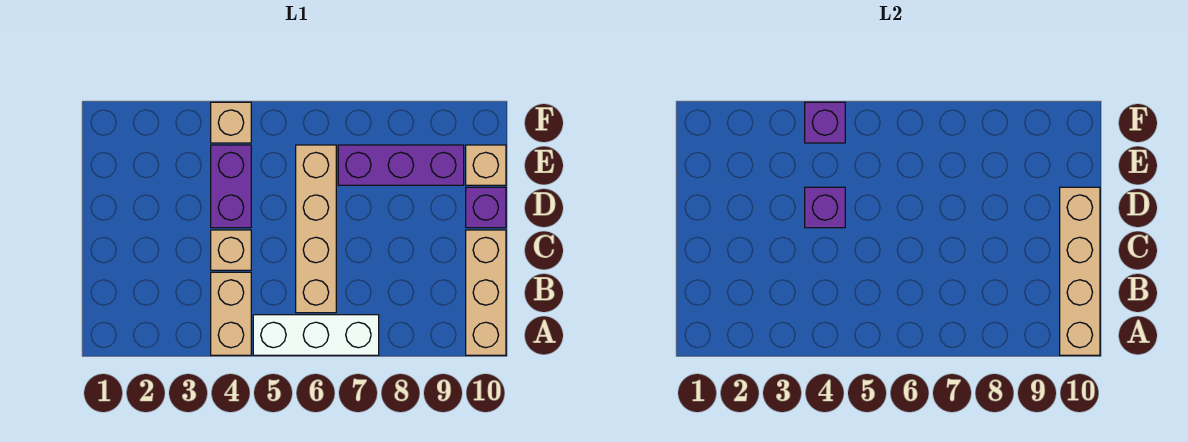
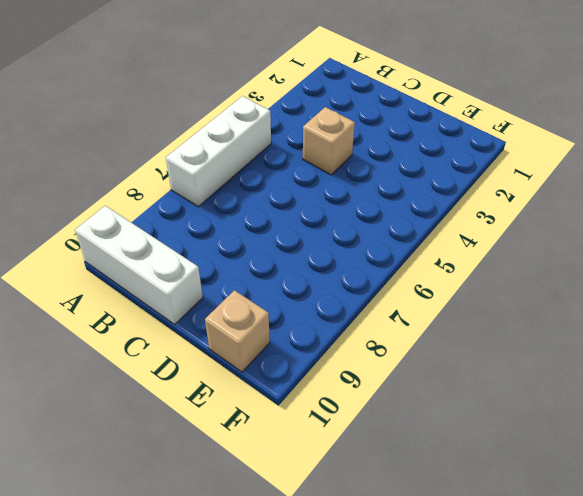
white brick A10:C10 level 1 -> tan brick A10:C10 level 1
none -> tan brick A4:B4 level 1
none -> tan brick B6:E6 level 1
none -> purple brick D4:E4 level 1

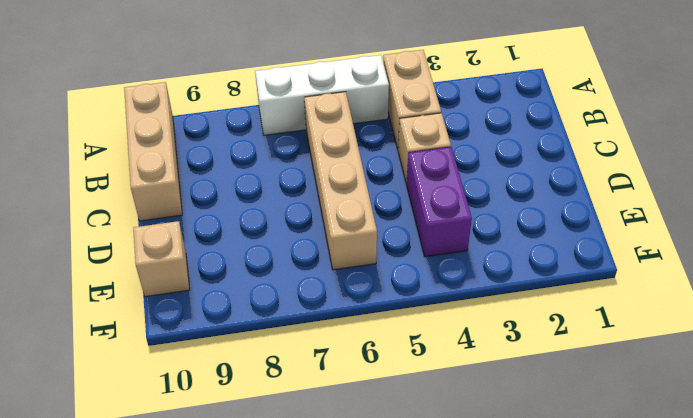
none -> purple brick D10 level 1
none -> purple brick E7:E9 level 1
none -> tan brick F4 level 1

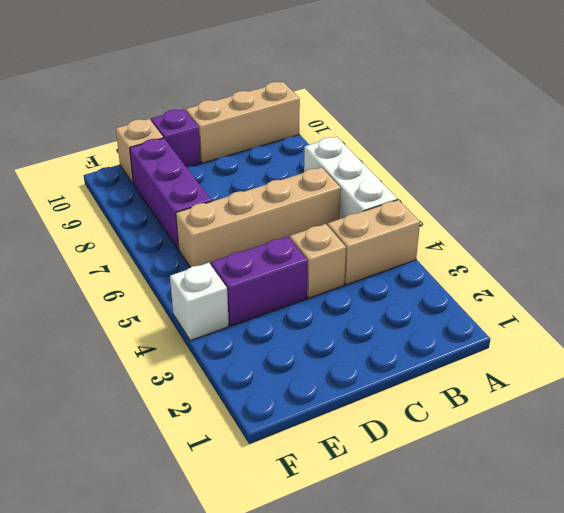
white brick F4 level 1 -> tan brick F4 level 1
none -> tan brick A10:D10 level 2
none -> purple brick D4 level 2
none -> purple brick F4 level 2

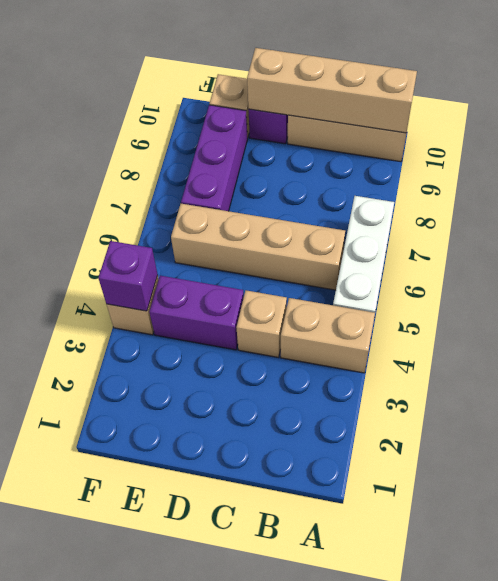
none -> purple brick D4 level 2

